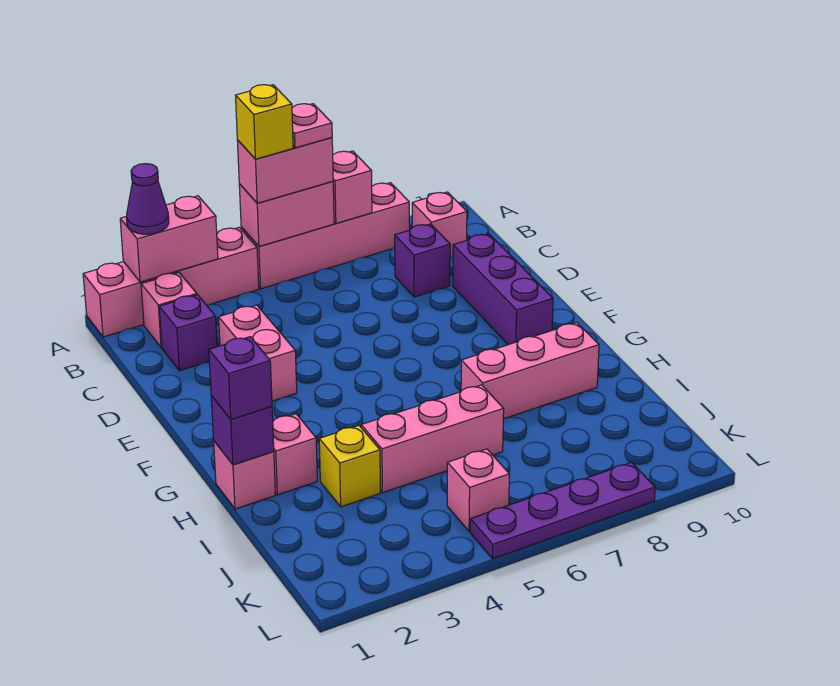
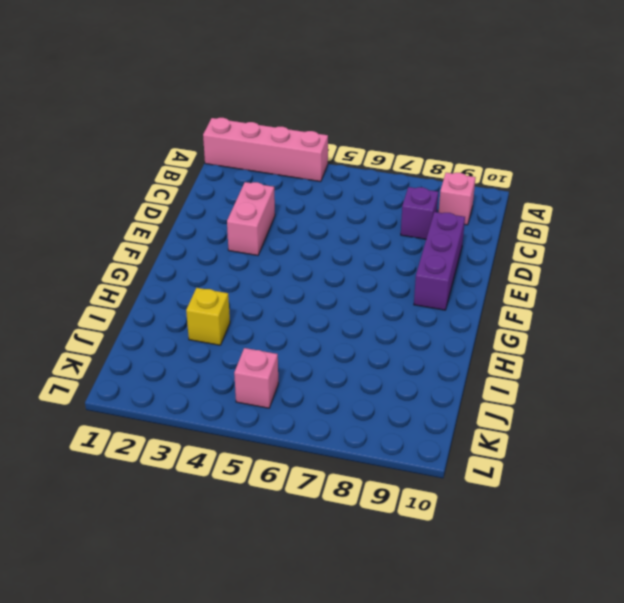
none -> pink brick A5:A8 level 1
none -> pink brick B2 level 1
none -> purple brick C2 level 1

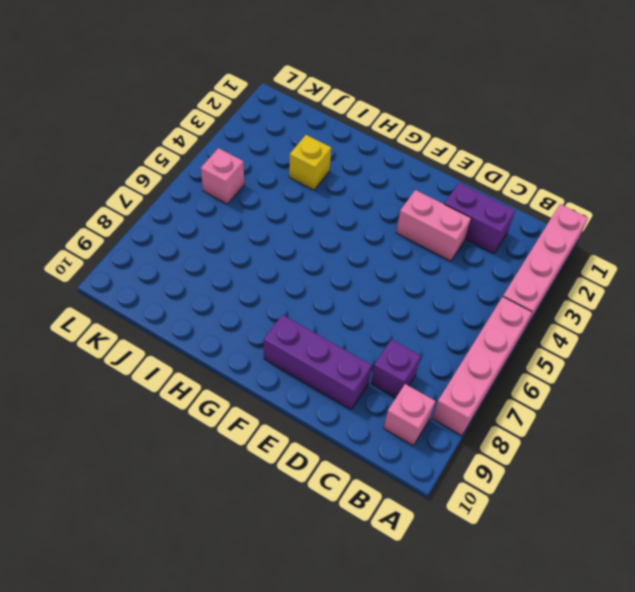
purple brick C2:D2 level 1 -> purple brick C2 level 1
none -> pink brick B2 level 1
none -> pink brick H1 level 1
none -> pink brick H2 level 1

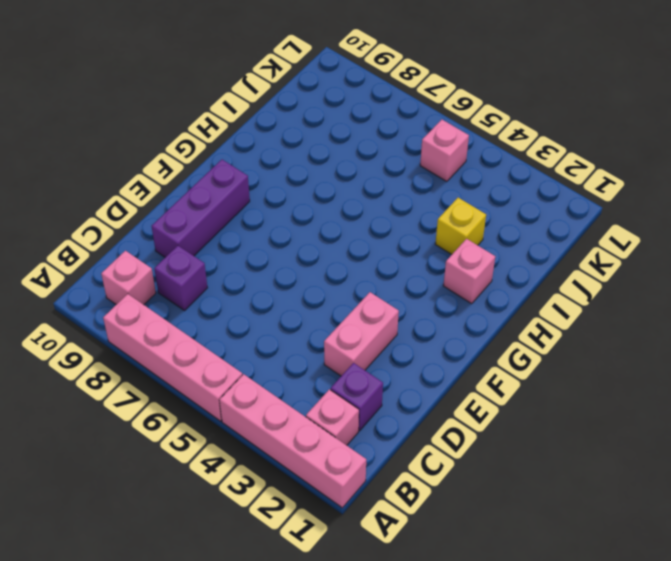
none -> pink brick H1 level 1
none -> pink brick H7:H9 level 1
none -> pink brick I4:I6 level 1

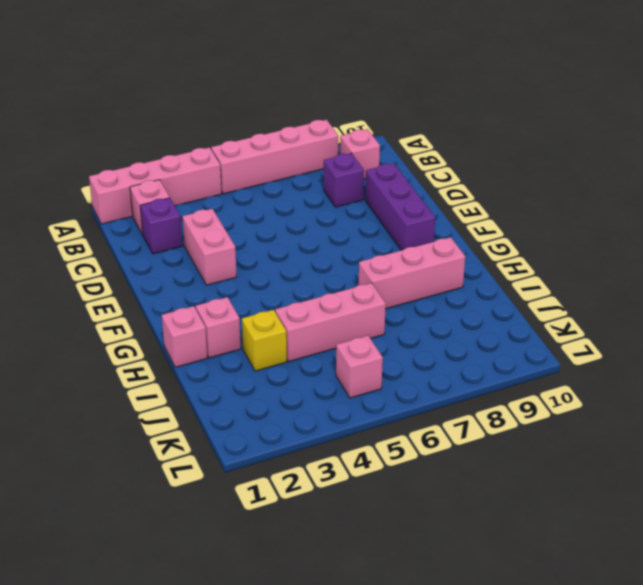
none -> purple plate L5:L8 level 1
none -> pink brick A2:A3 level 2
none -> pink brick A5:A6 level 2

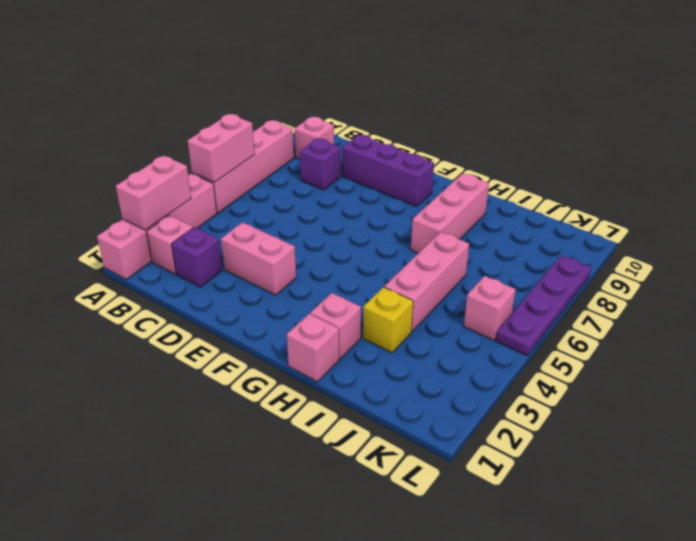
none -> pink brick A7 level 2
none -> purple brick H1 level 2
none -> purple cone A2 level 3

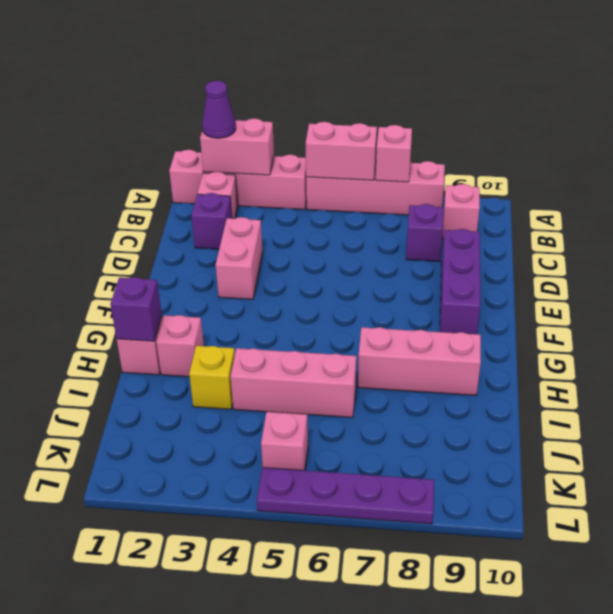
none -> pink brick A5:A6 level 3
none -> purple brick H1 level 3
none -> yellow brick A5 level 4

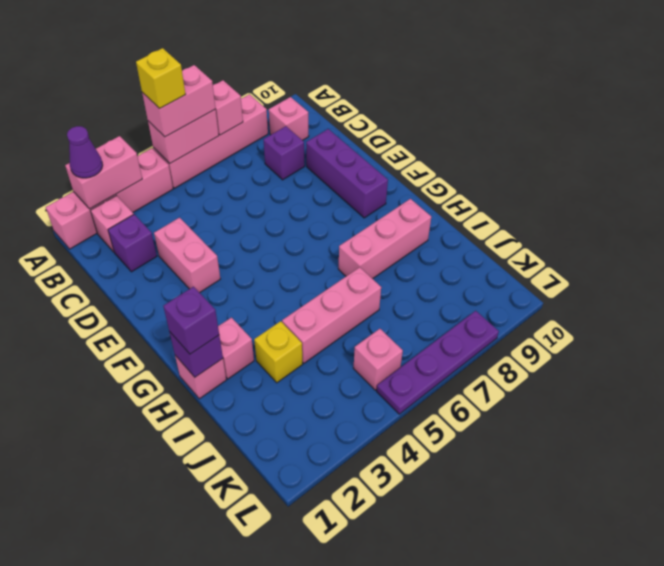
none -> pink plate A6 level 4

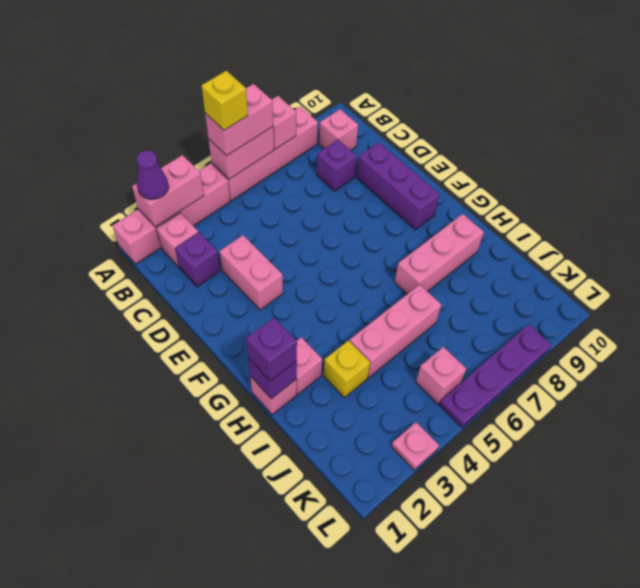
pink plate L3 level 1 -> pink plate A6 level 4

